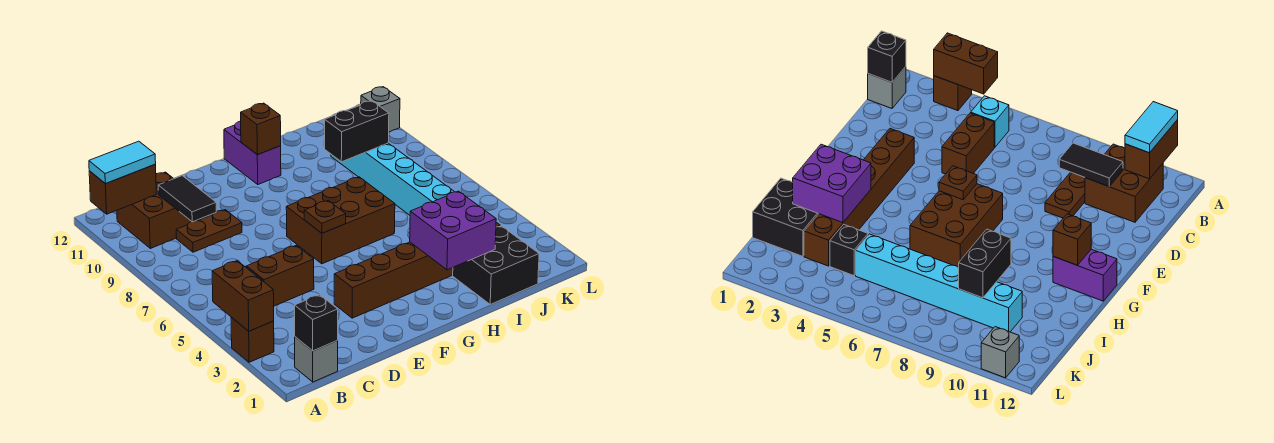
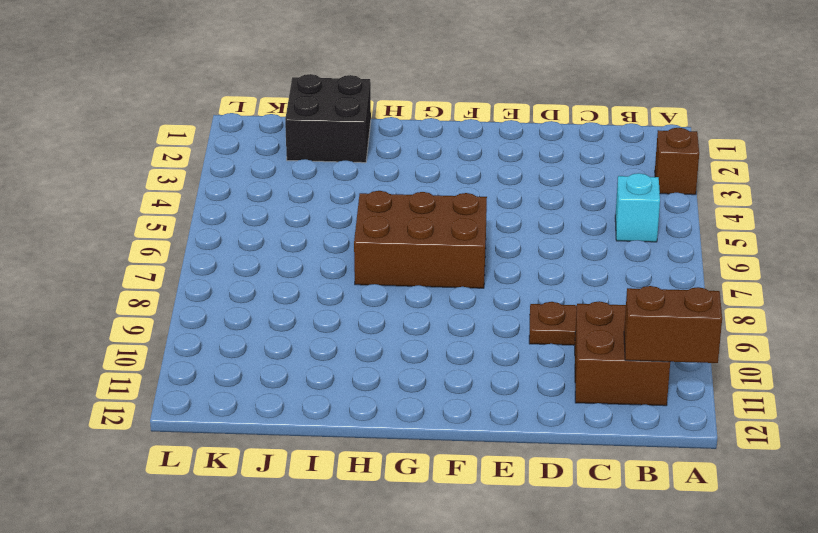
none -> grey brick B1 level 1
none -> brown brick C5:D5 level 1
none -> brown brick E3:J3 level 1

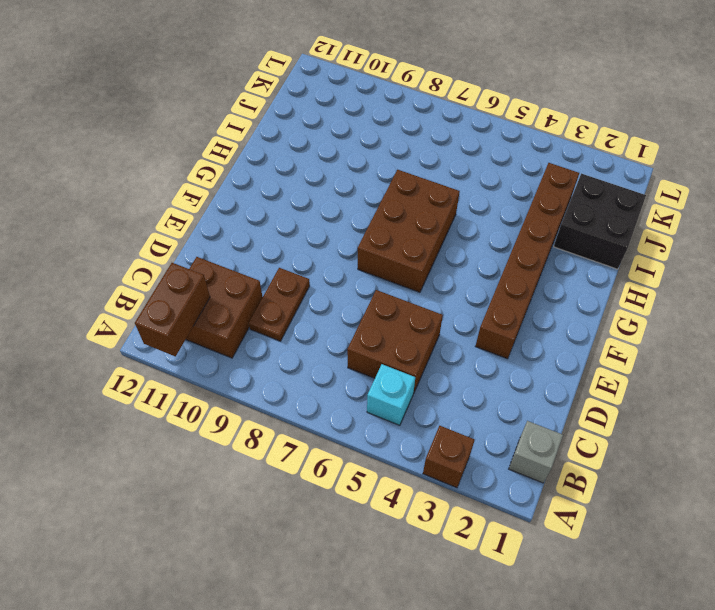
brown brick C5:D6 level 1 -> brown brick C5:D5 level 1
none -> purple brick G11:G12 level 1
none -> black brick J4 level 1
none -> cyan brick J5:J10 level 1

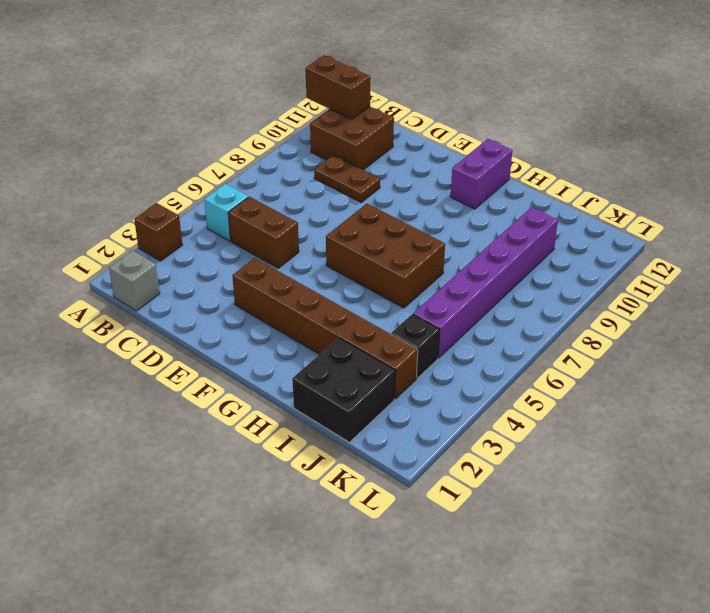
purple brick J5:J10 level 1 -> cyan brick J5:J10 level 1
none -> grey brick L11 level 1
none -> brown brick A3:A4 level 2
none -> black brick B1 level 2

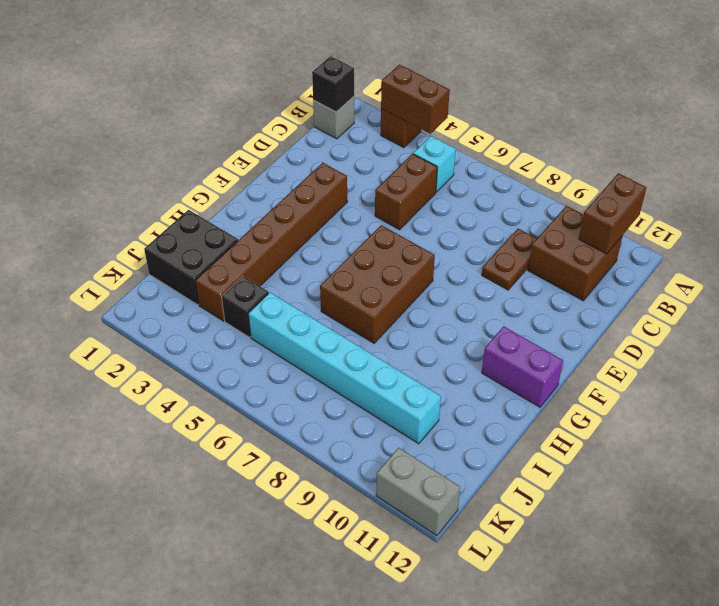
grey brick L11:L12 level 1 -> grey brick L11 level 1
none -> black tile C9:C10 level 2
none -> brown plate F6 level 2
none -> brown brick G11 level 2

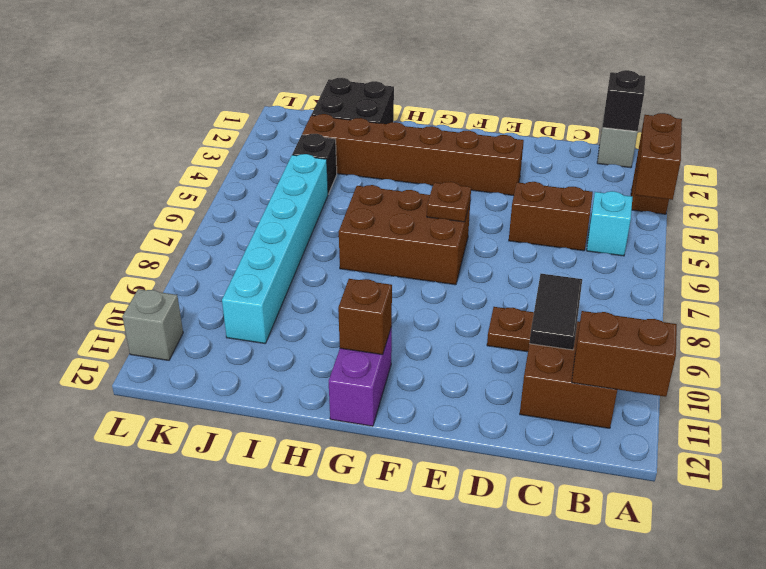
none -> purple brick H2:I3 level 2
none -> black brick I9:J9 level 2
none -> cyan tile A11:B11 level 3

